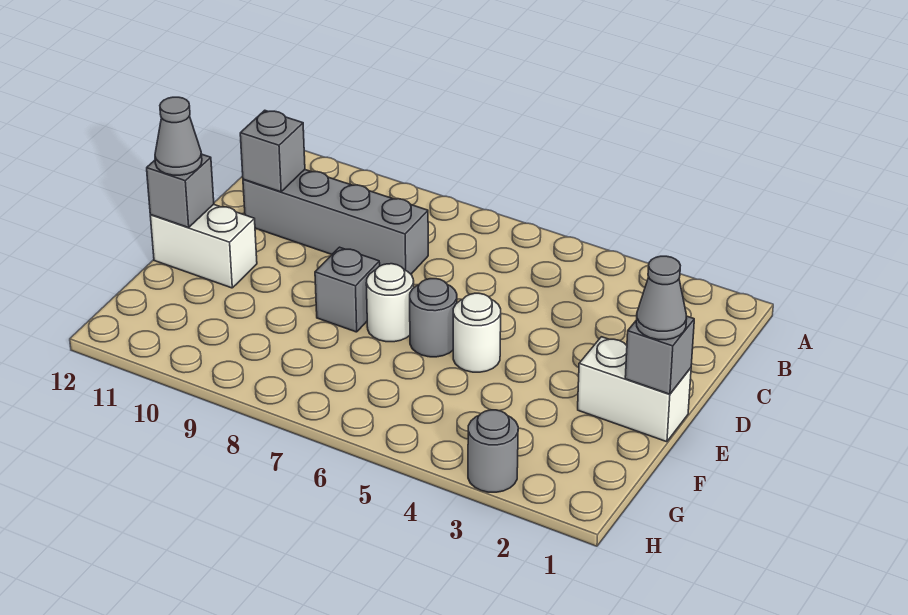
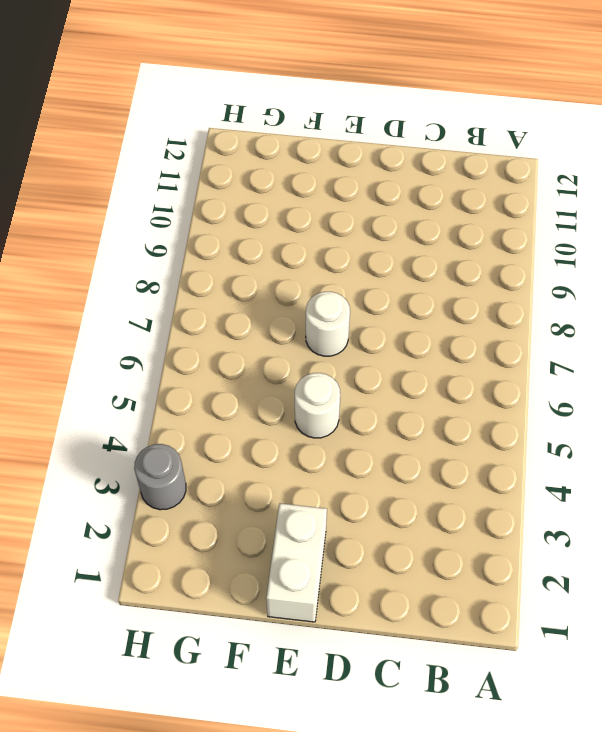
none -> grey brick C8:C11 level 1
none -> grey round brick E6 level 1
none -> grey brick E8 level 1

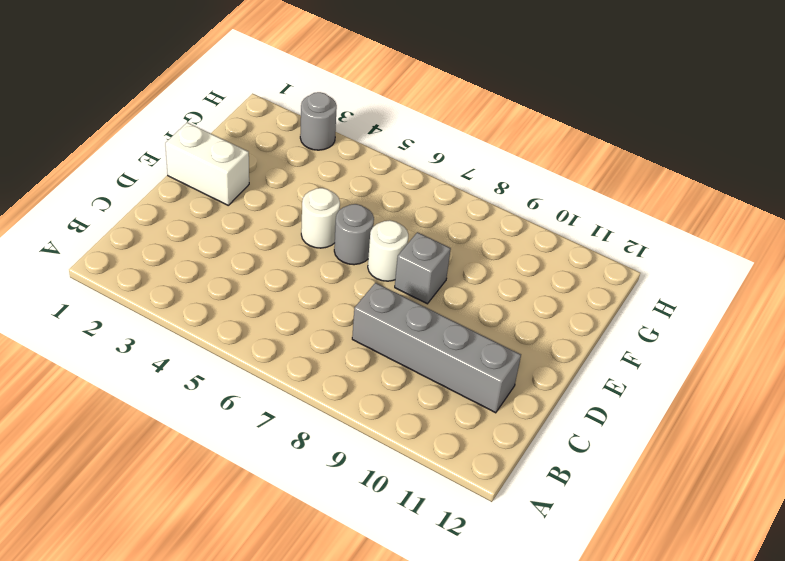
none -> white brick E11:E12 level 1
none -> grey brick C11 level 2
none -> grey brick E1 level 2

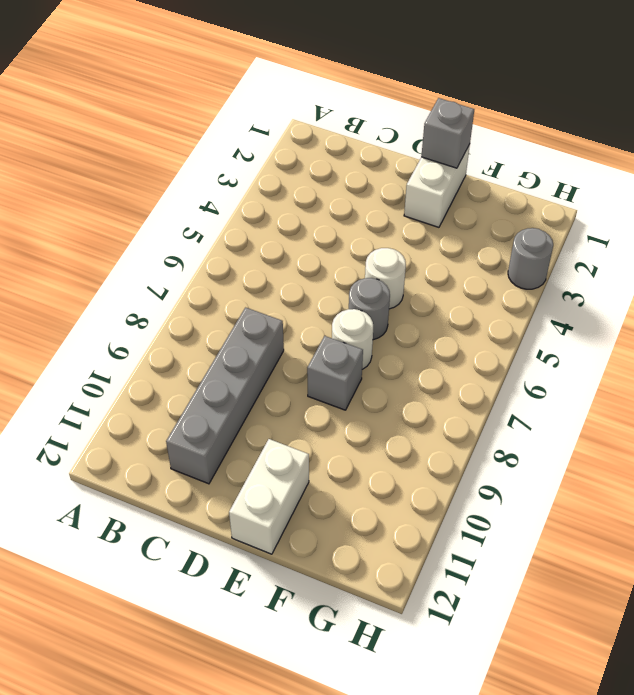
none -> grey brick C11 level 2
none -> grey brick E12 level 2
none -> grey cone E1 level 3

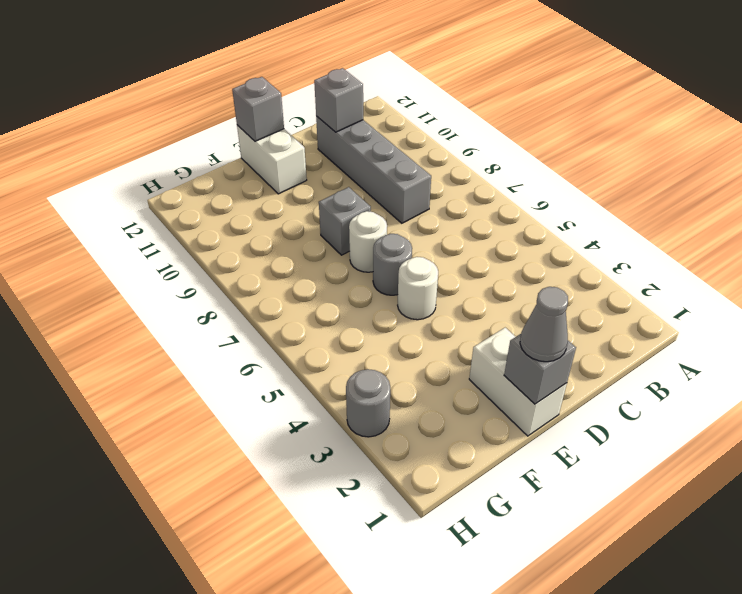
none -> grey cone E12 level 3

